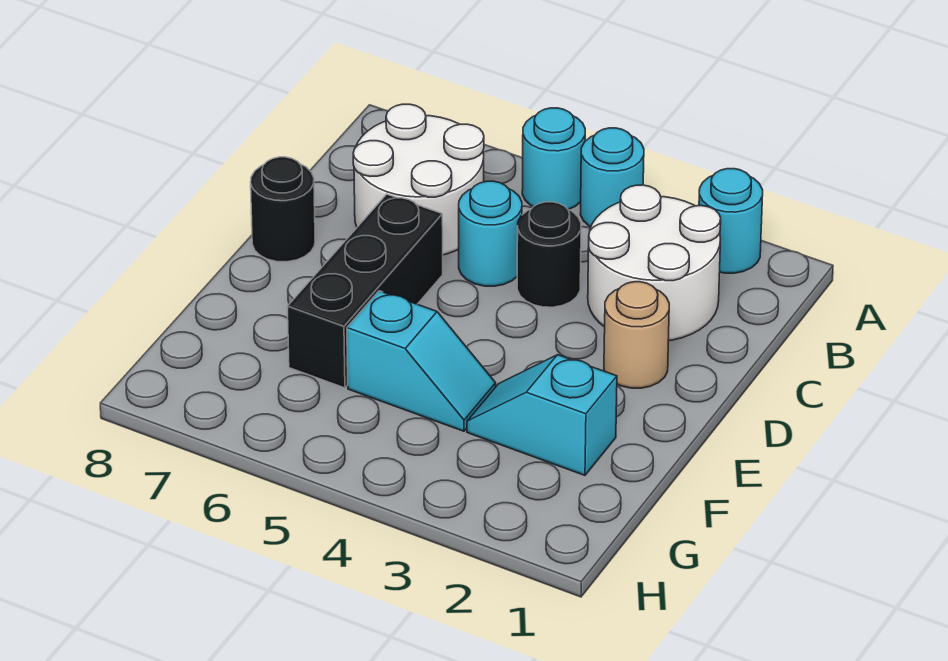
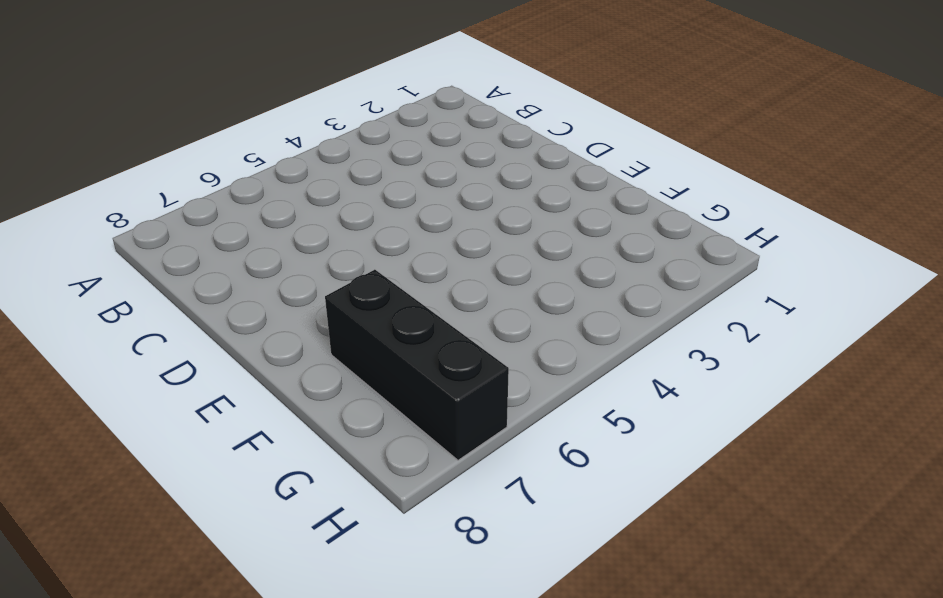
black brick F7:H7 level 1 -> black brick D6:F6 level 1
none -> cyan round brick A2 level 1
none -> cyan round brick A4 level 1
none -> cyan round brick A5 level 1

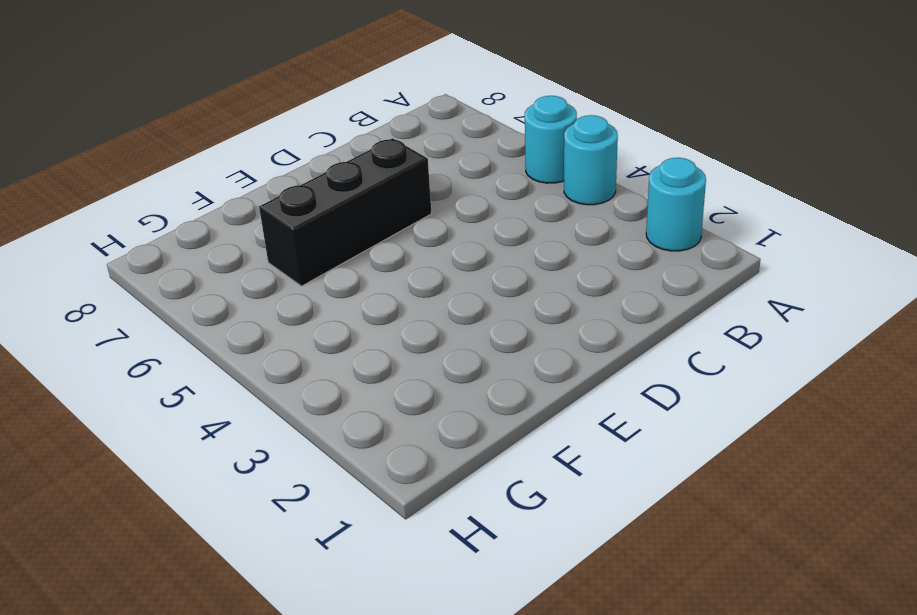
none -> white round brick B2:C3 level 1
none -> white round brick B6:C7 level 1
none -> black round brick C4 level 1

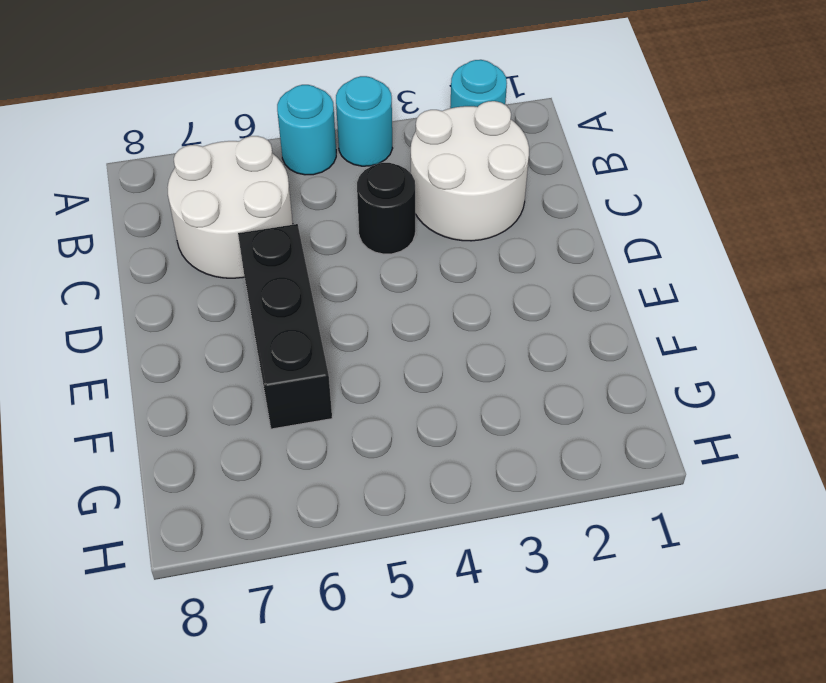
none -> cyan round brick C5 level 1
none -> tan round brick D2 level 1
none -> black round brick D8 level 1

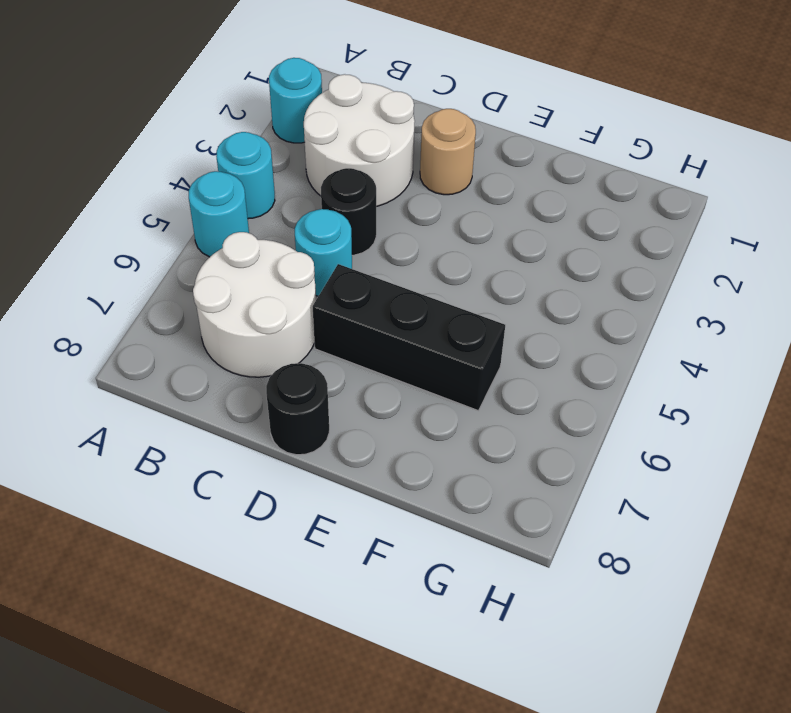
none -> cyan slope F2:F3 level 1 top 2
none -> cyan slope F4:F5 level 1 top 5

